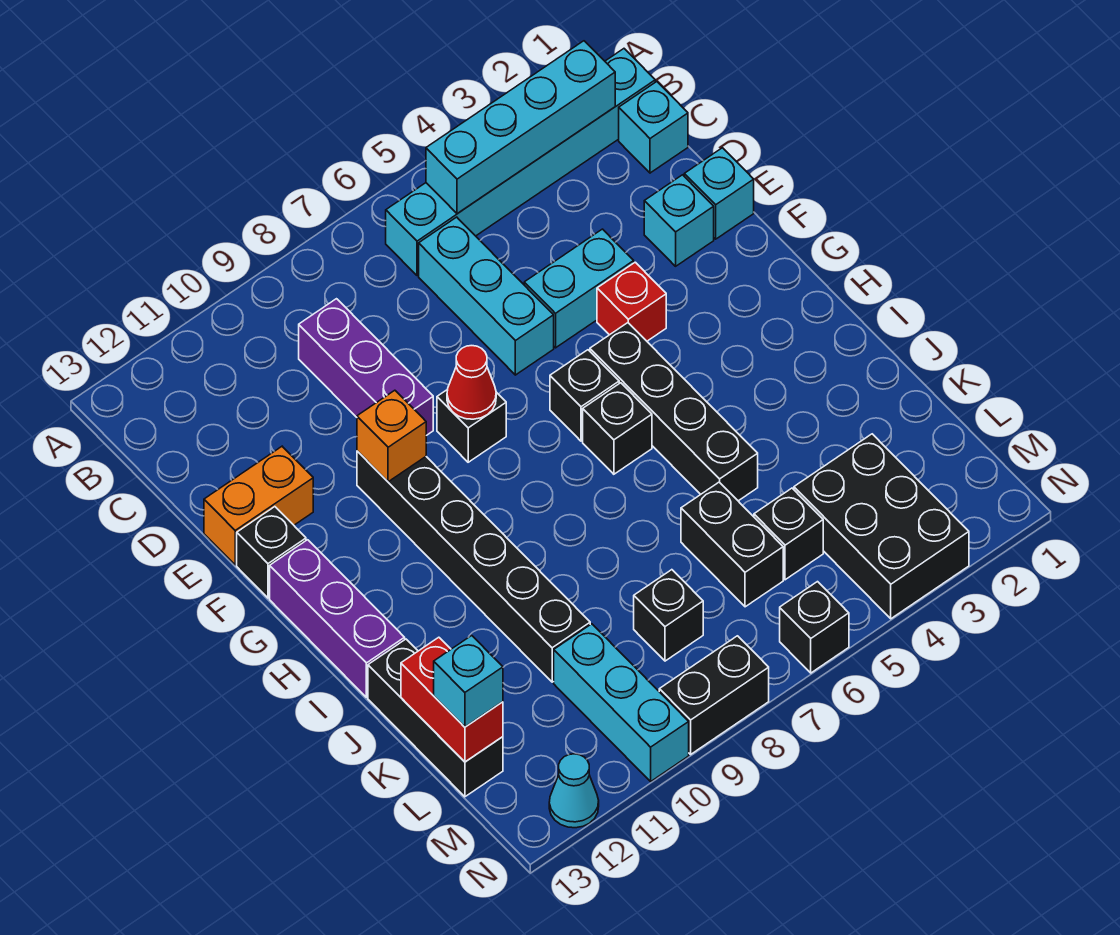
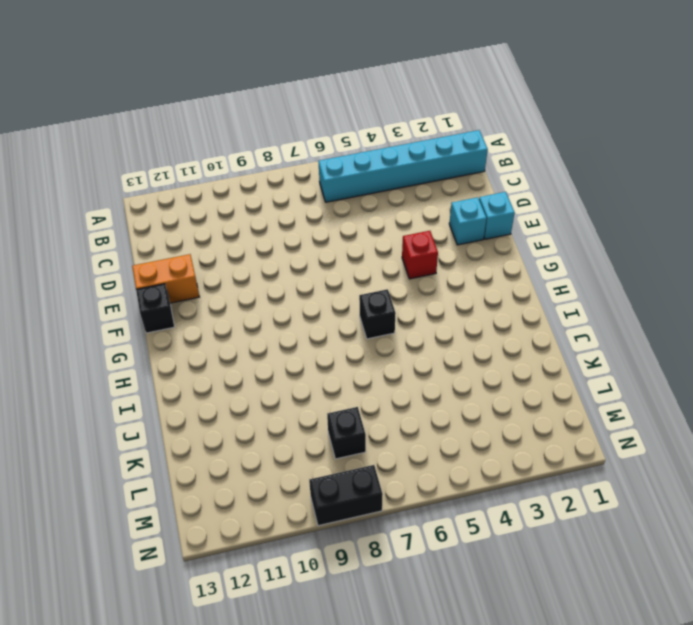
none -> cyan brick C1 level 1
none -> cyan brick C6:E6 level 1
none -> purple brick C9:E9 level 1
none -> cyan brick E4:E5 level 1

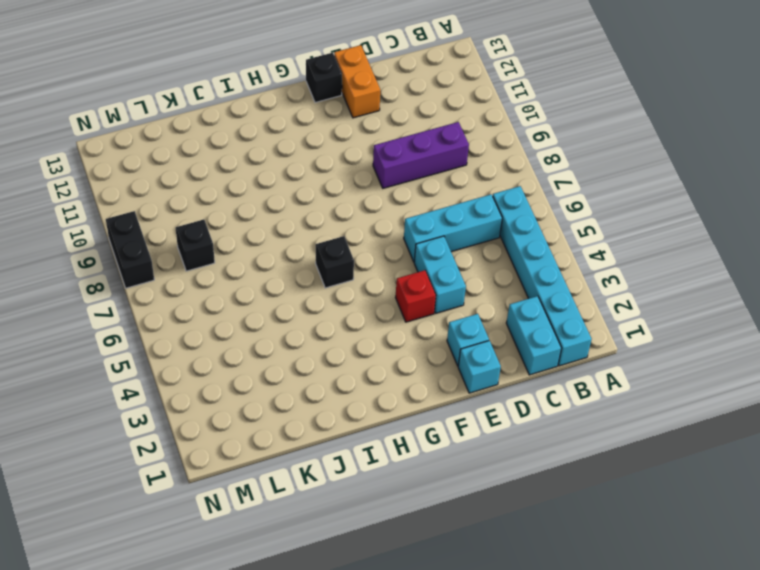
cyan brick C1:C2 level 1 -> cyan brick C1 level 1
none -> black brick F8 level 1
none -> black brick F10:K10 level 1
none -> black brick G5:J5 level 1
none -> black brick G6 level 1

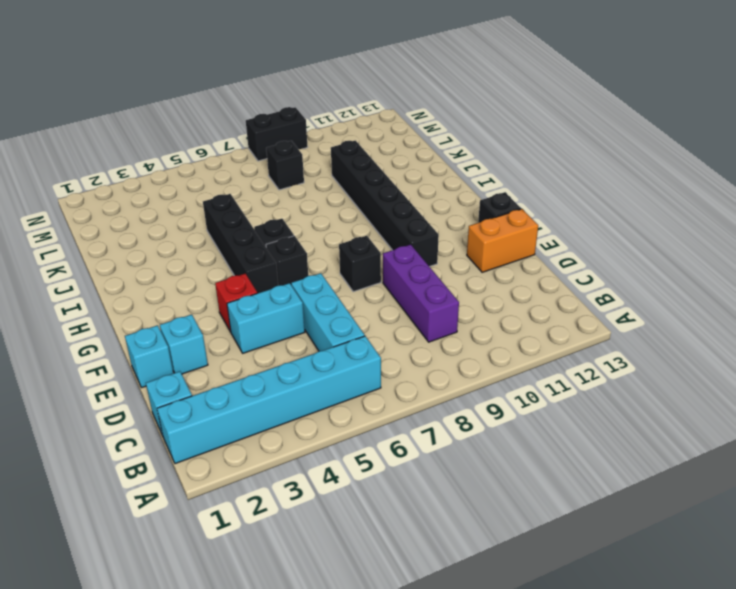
none -> purple brick G13:I13 level 1
none -> black brick J13:L13 level 1
none -> black brick K6:L6 level 1
none -> black brick L3:N4 level 1

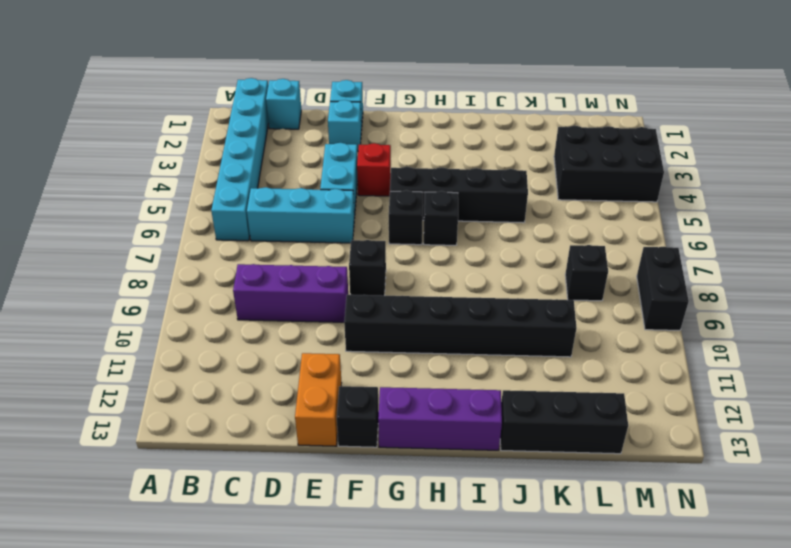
none -> black brick K6:L6 level 1
none -> black brick L5 level 1
none -> cyan brick L10:N10 level 1
none -> black brick N6 level 1

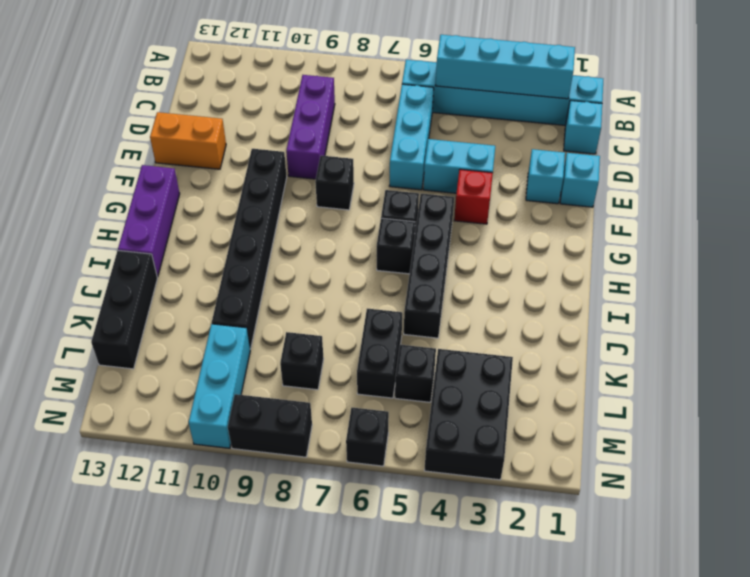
none -> black brick F13 level 1
none -> cyan cone N12 level 1
none -> red cone F8 level 2
none -> orange brick F10 level 2

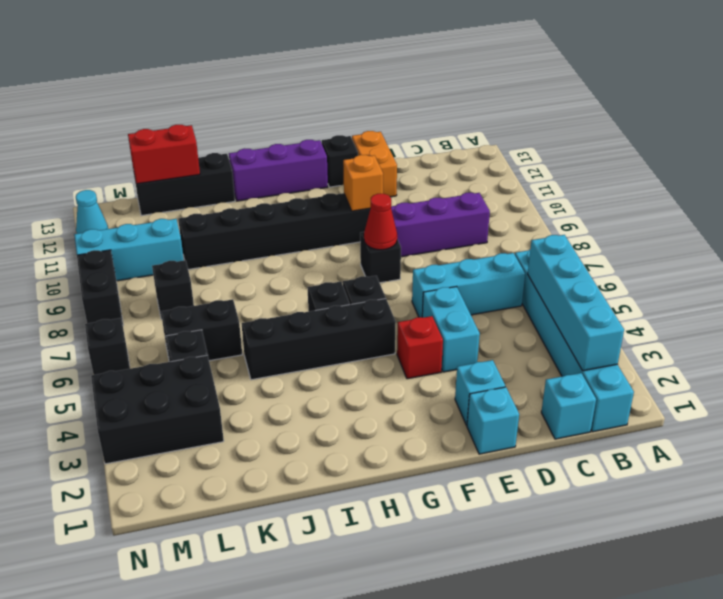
none -> cyan brick L13 level 3

